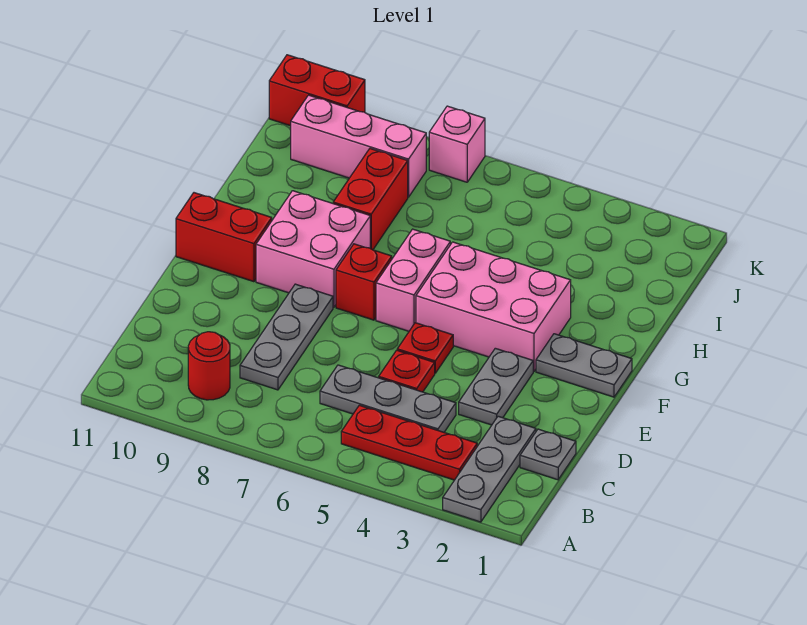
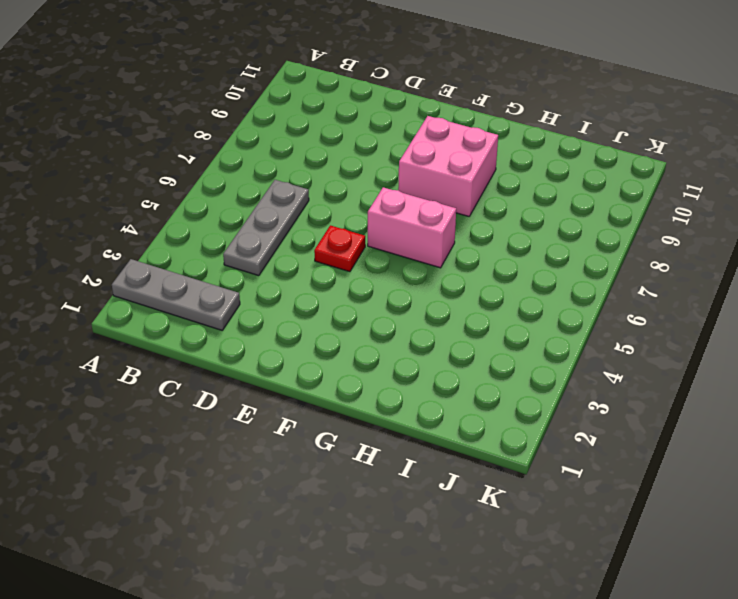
none -> red plate B3:B5 level 1
none -> red round brick B9 level 1
none -> grey plate C1 level 1

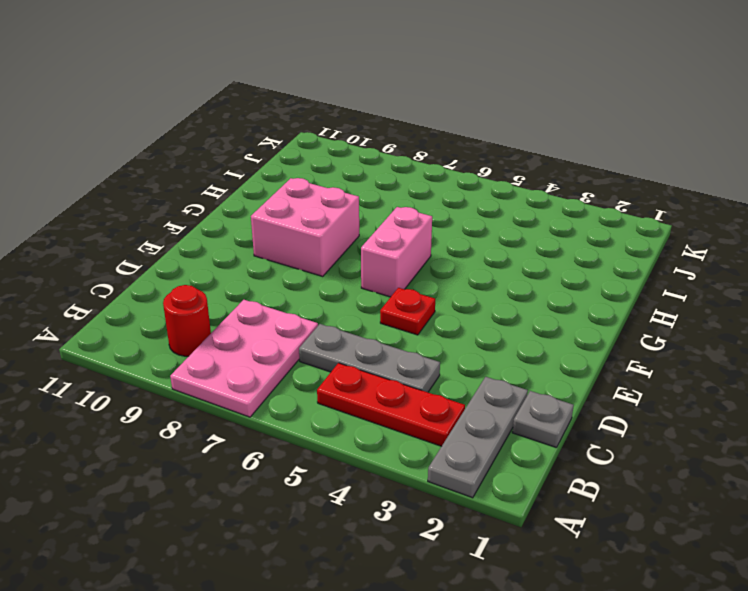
pink plate A7:C8 level 1 -> grey plate C8:E8 level 1
none -> grey plate D3:E3 level 1
none -> red plate D5 level 1
none -> grey plate F1:F2 level 1

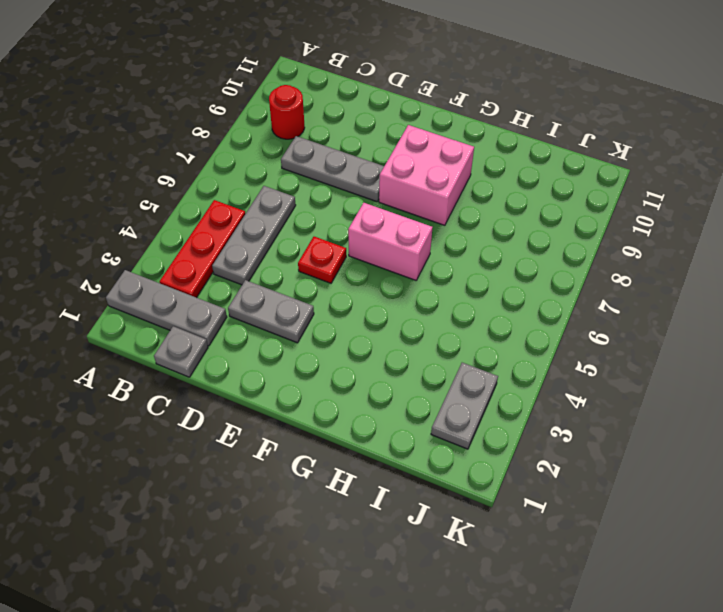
grey plate J2:J3 level 1 -> grey plate F1:F2 level 1
none -> red plate D5 level 1
none -> pink brick F3:G5 level 1
none -> red brick F7 level 1

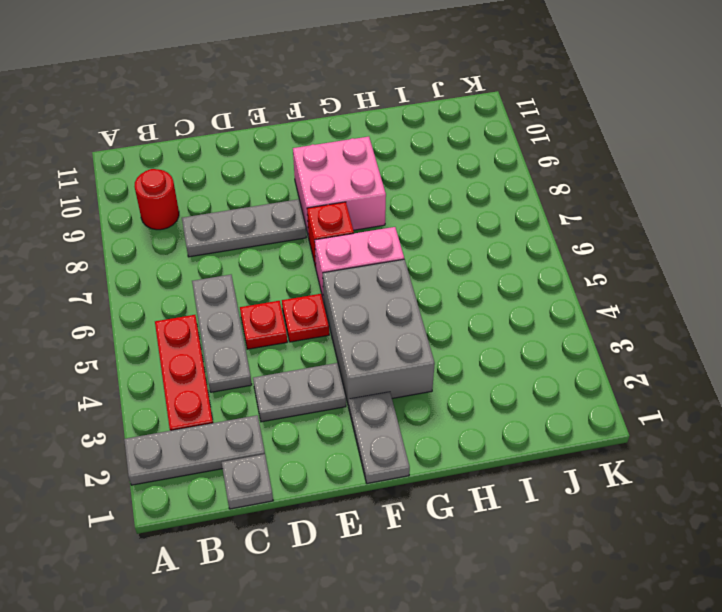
grey brick F3:G5 level 1 -> pink brick F3:G5 level 1
none -> red brick F10:F11 level 1
none -> red brick H8:I8 level 1
none -> pink brick J8:J10 level 1

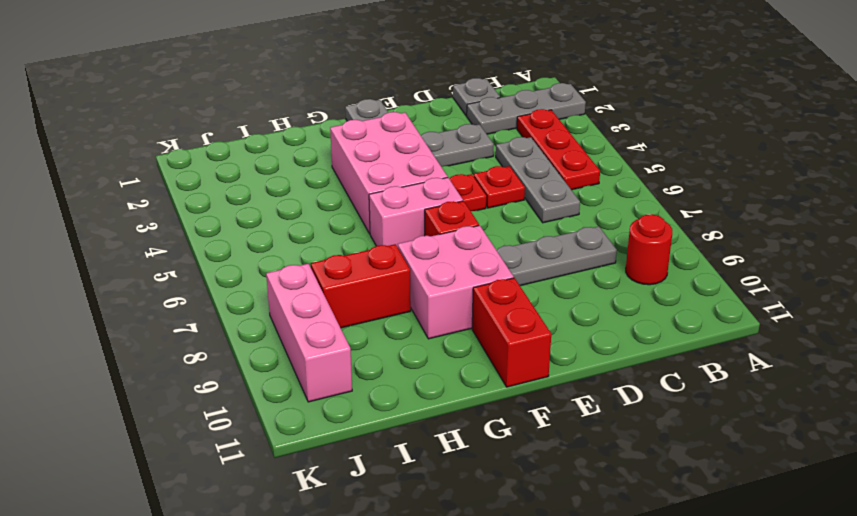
none -> pink brick K7 level 1
none -> red brick K10:K11 level 1

